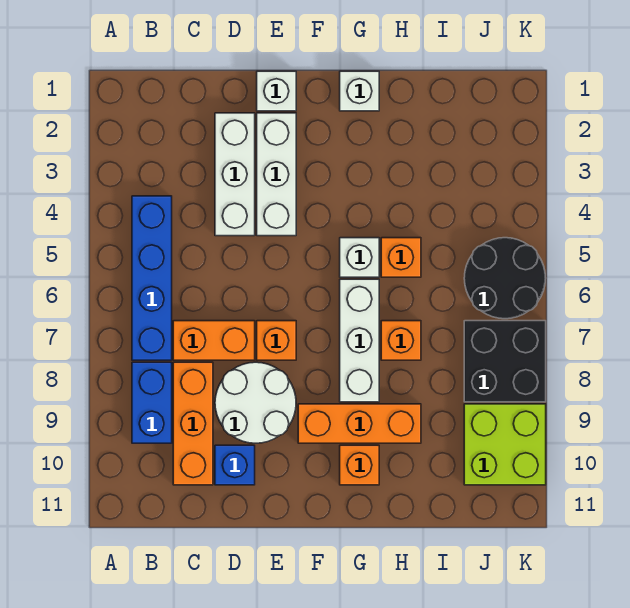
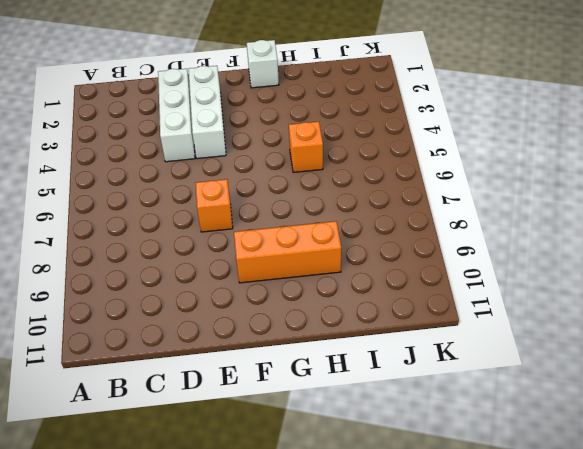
none -> blue brick B4:B7 level 1
none -> blue brick B8:B9 level 1
none -> orange brick C7:D7 level 1

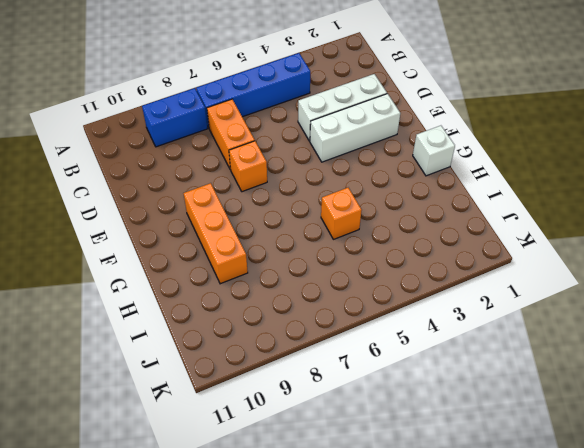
none -> orange brick C8:C10 level 1
none -> white round brick D8:E9 level 1
none -> blue brick D10 level 1

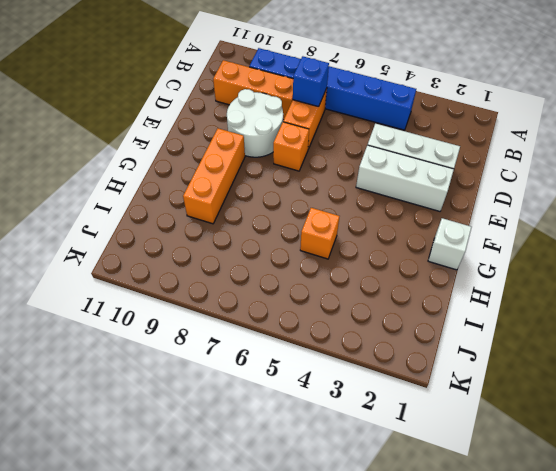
blue brick C7 level 2 -> blue brick D10 level 1
none -> white brick E1 level 1
none -> white brick G5 level 1
none -> white brick G6:G8 level 1

